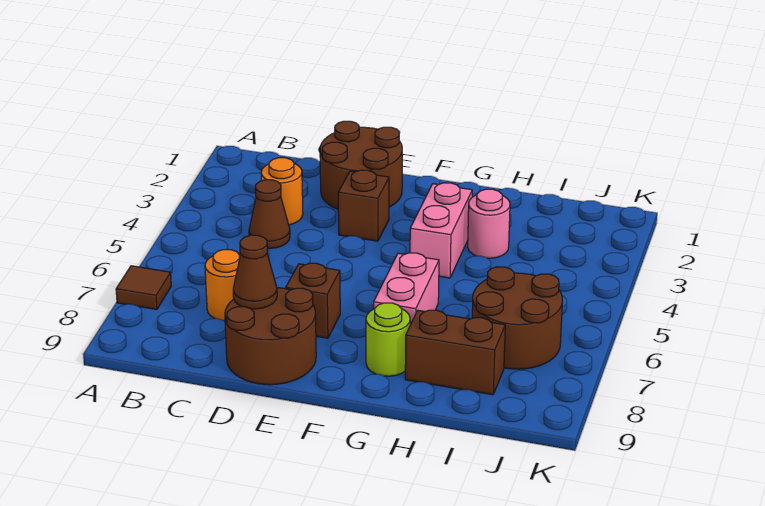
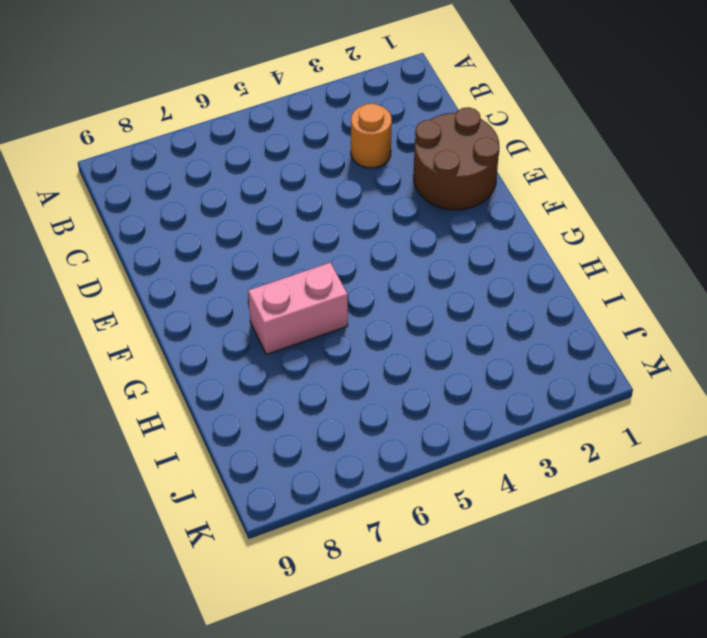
none -> brown tile A7 level 1
none -> brown cone C4 level 1
none -> orange round brick C7 level 1

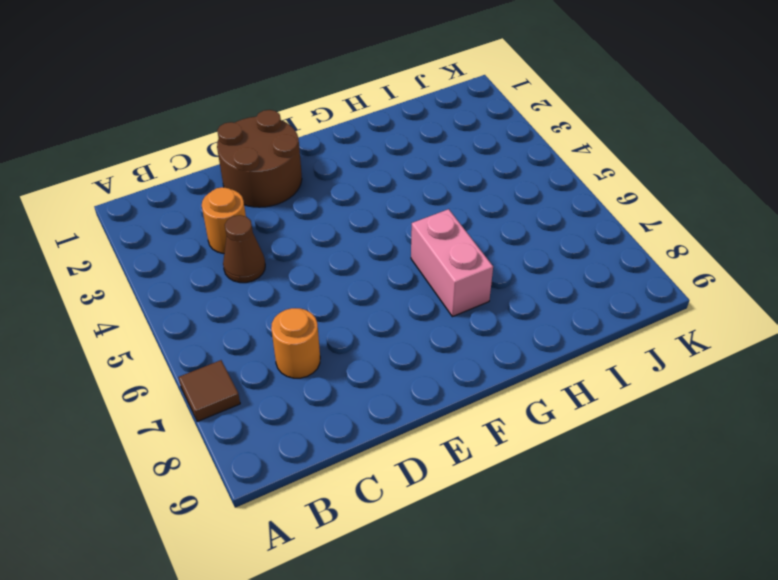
none -> brown round brick D8:E9 level 1
none -> brown brick E3 level 1
none -> brown brick E7 level 1

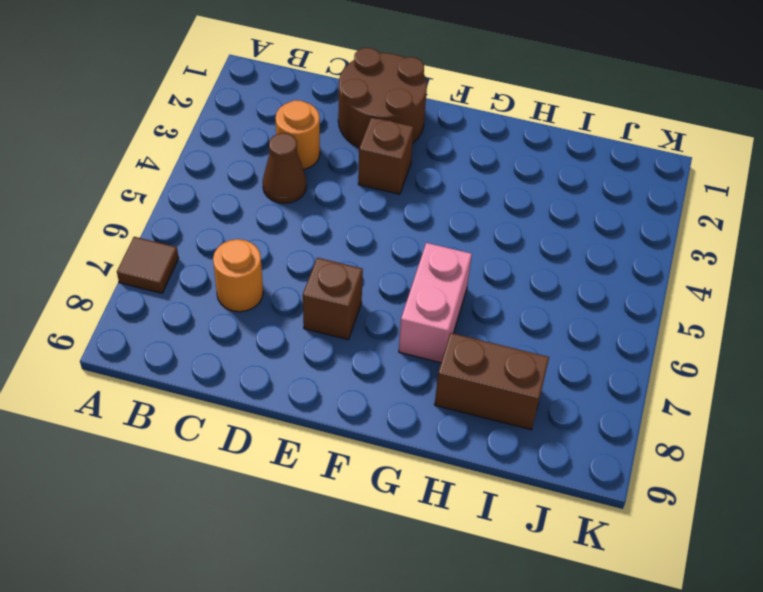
none -> brown round brick D8:E9 level 1
none -> pink brick G3:G4 level 1
none -> lime round brick G8 level 1

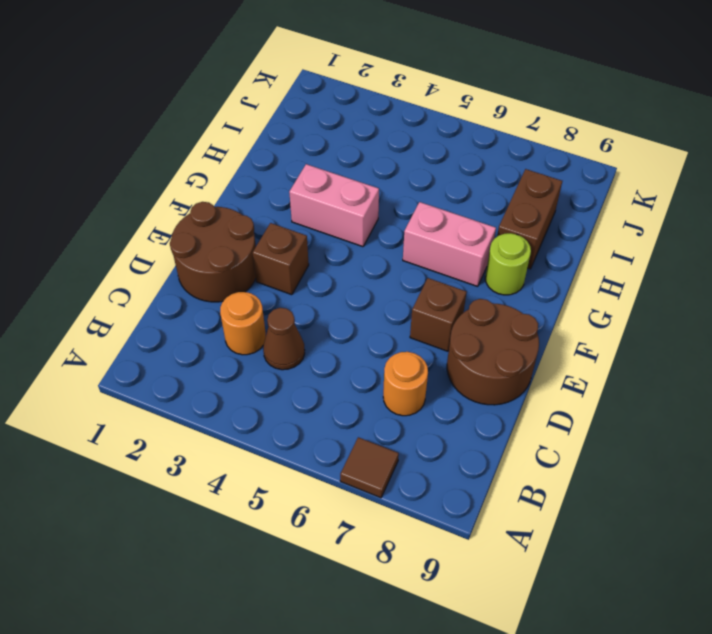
none -> pink round brick H3 level 1
none -> brown round brick I6:J7 level 1
none -> brown cone D8 level 2

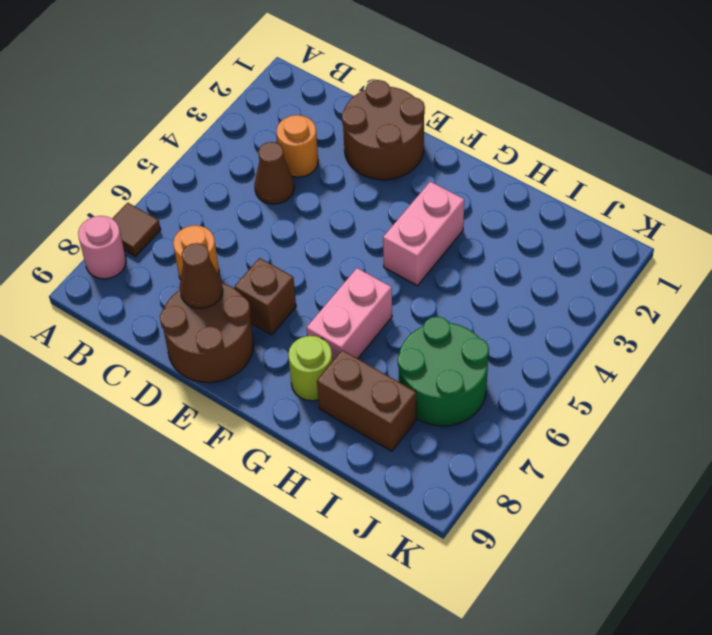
pink round brick A8 level 1 -> pink round brick H3 level 1
green round brick I6:J7 level 1 -> brown round brick I6:J7 level 1
none -> brown brick E3 level 1

